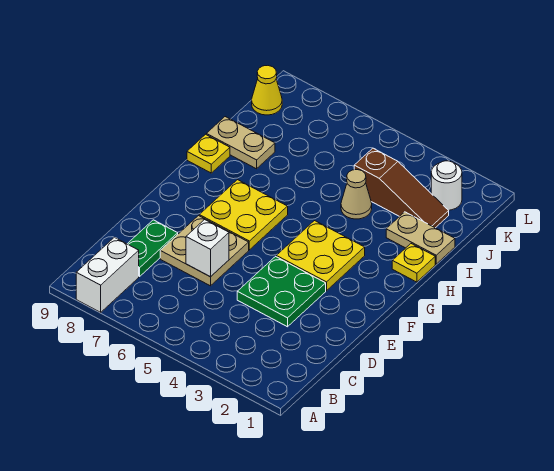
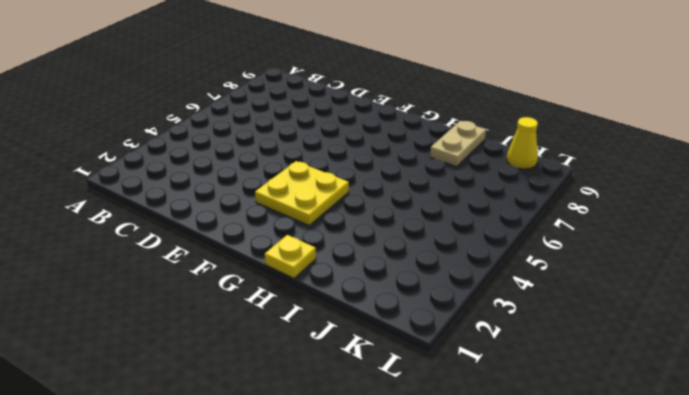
none -> white brick A8:B8 level 1
none -> green plate C8:D8 level 1
none -> green plate D3:E4 level 1

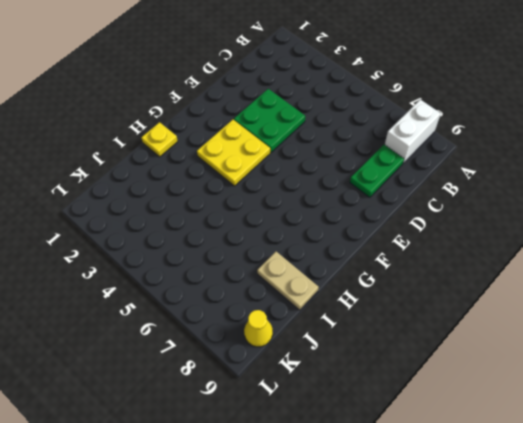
none -> tan plate D6:E7 level 1
none -> yellow plate F6:G7 level 1
none -> yellow plate H9 level 1

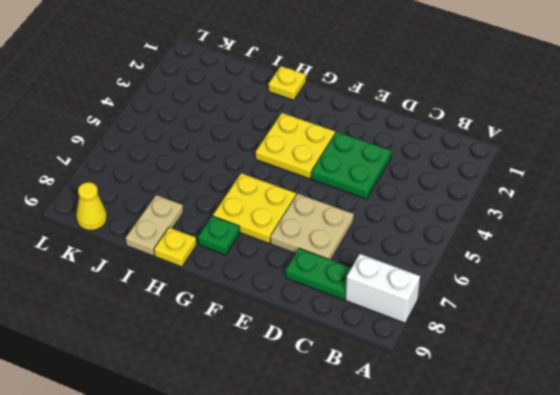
green plate G8 level 1 -> none
none -> tan plate I1:I2 level 1
none -> tan cone I4 level 1
none -> brown slope J2:J4 level 1 top 4

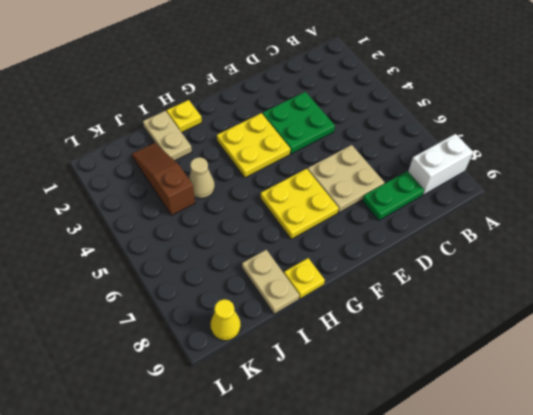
none -> white round brick K2 level 1
none -> white brick D6 level 2

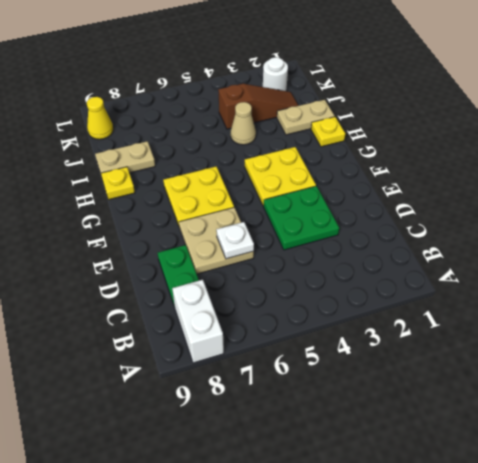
white plate D6 level 2 -> white brick D6 level 2

